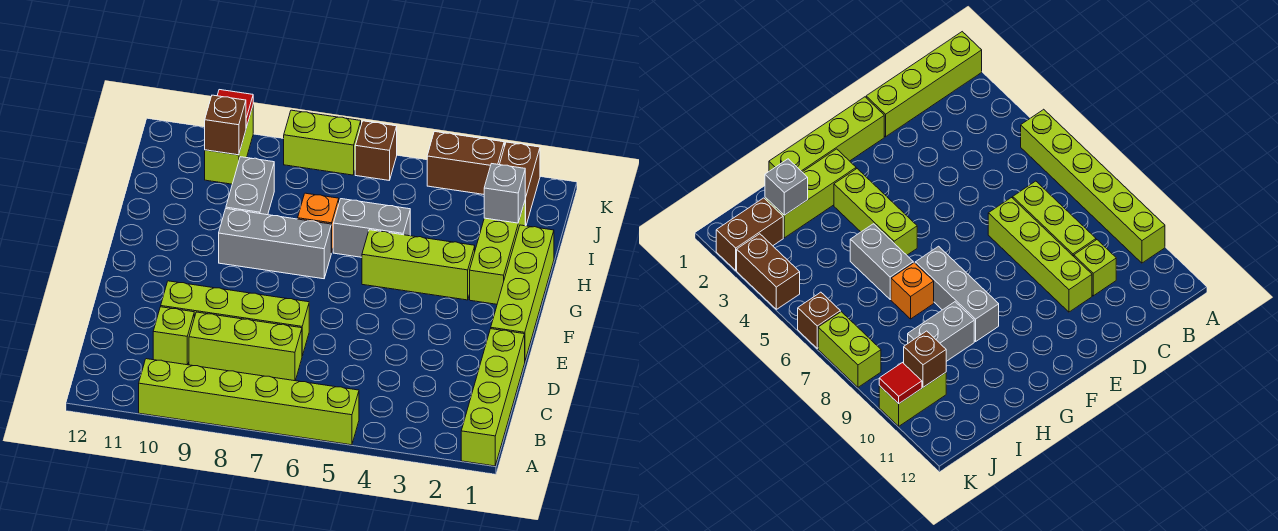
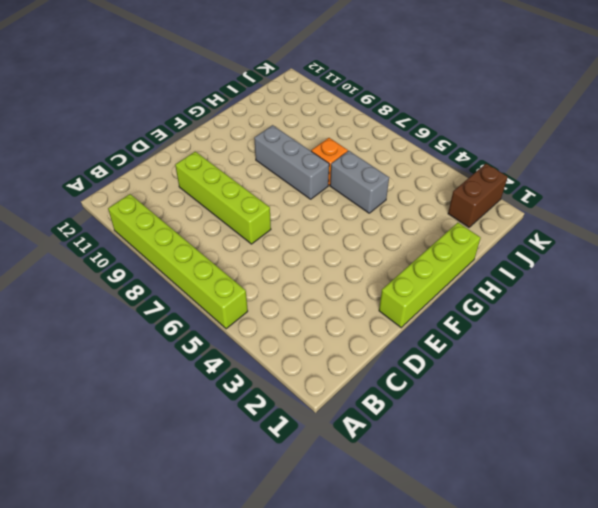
none -> lime brick A1:D1 level 1
none -> lime brick C7:C9 level 1
none -> lime brick C10 level 1

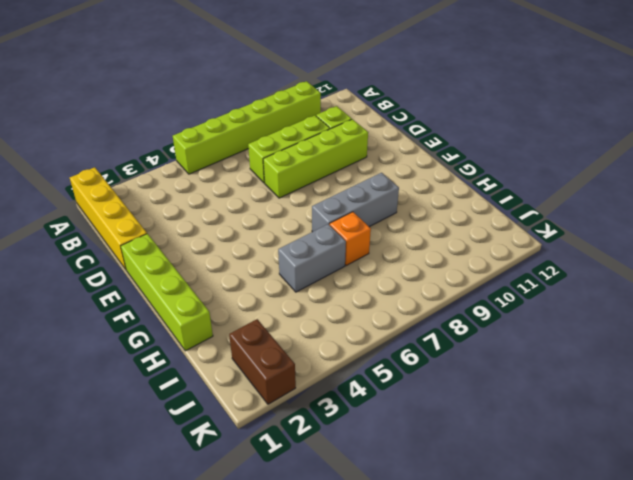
yellow brick A1:D1 level 1 -> lime brick A1:D1 level 1
none -> lime brick G2:I2 level 1
none -> lime brick G3:G5 level 1
none -> grey brick H9:I9 level 1

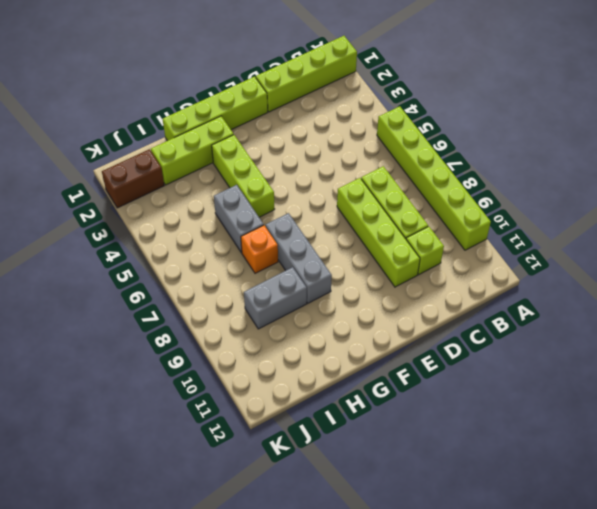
none -> lime brick J10:K10 level 1
none -> brown brick K3:K4 level 1
none -> brown brick K6 level 1

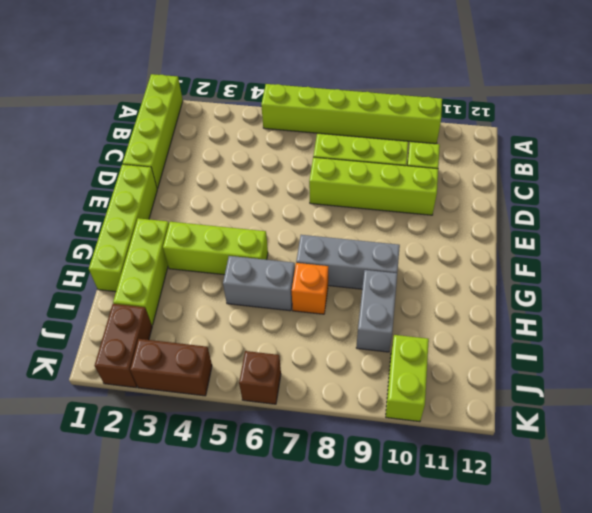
none -> lime brick K7:K8 level 1
none -> grey brick I2 level 2
none -> brown brick J10 level 2

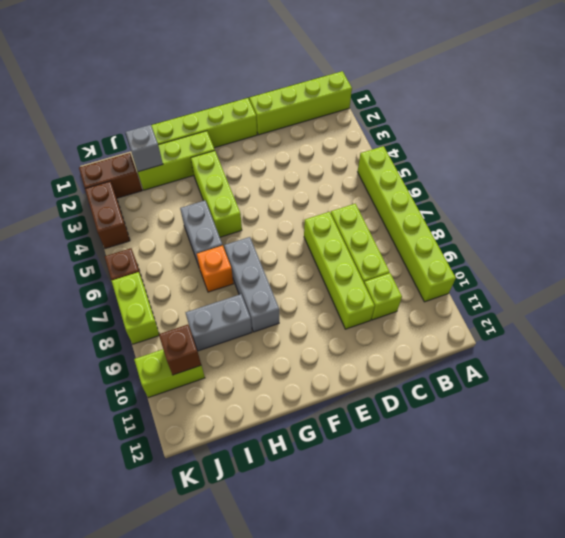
none -> red tile K10 level 2

